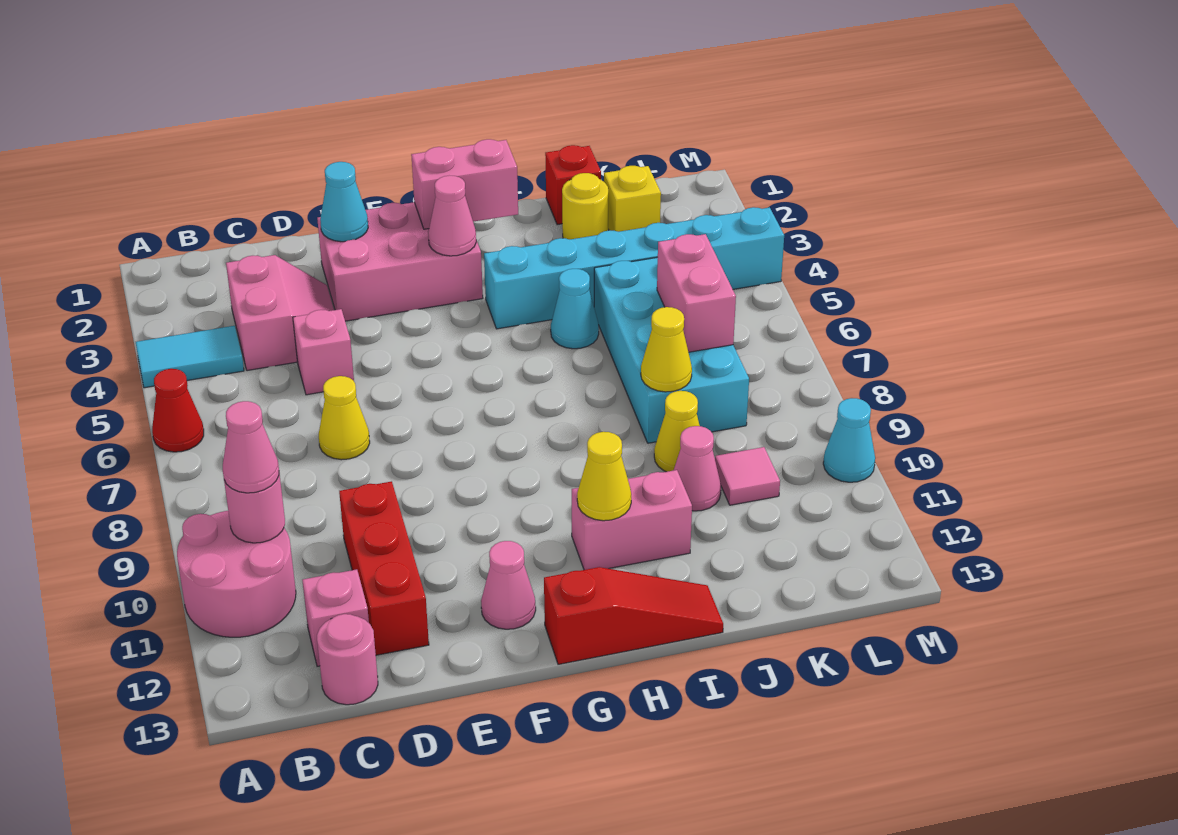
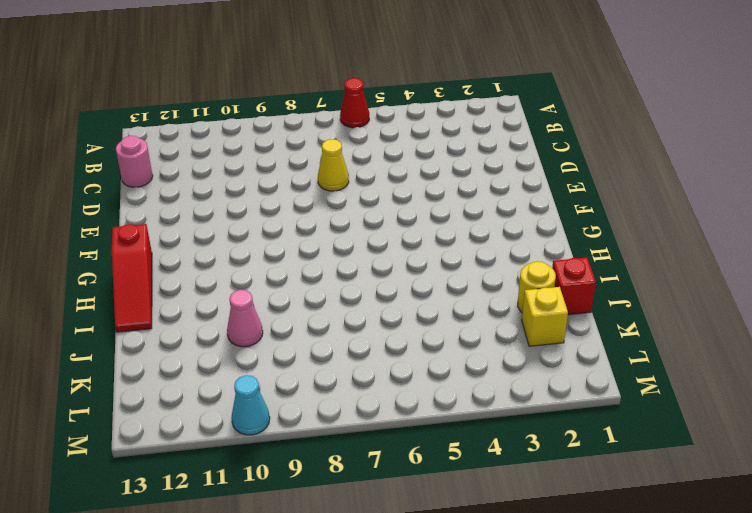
none -> cyan tile A4:B4 level 1
none -> pink round brick A10:B11 level 1
none -> pink slope C3:D4 level 1 top C
none -> pink brick C12 level 1

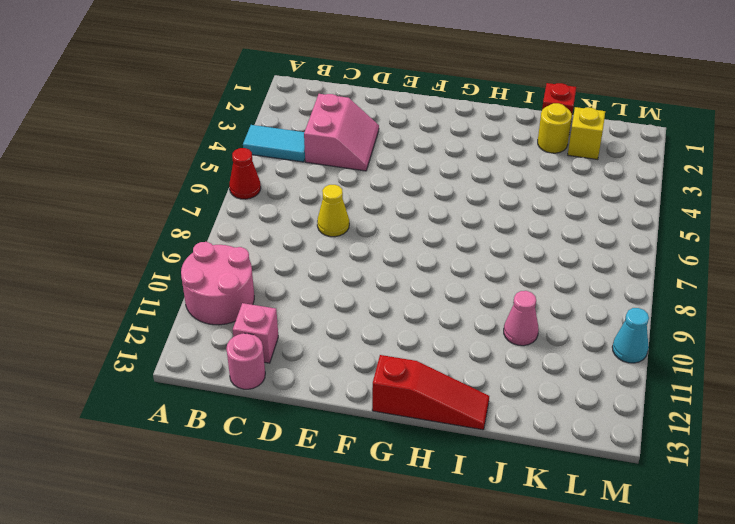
none -> pink brick D5 level 1
none -> red brick D10:D12 level 1
none -> pink brick E2:G3 level 1
none -> pink cone F12 level 1

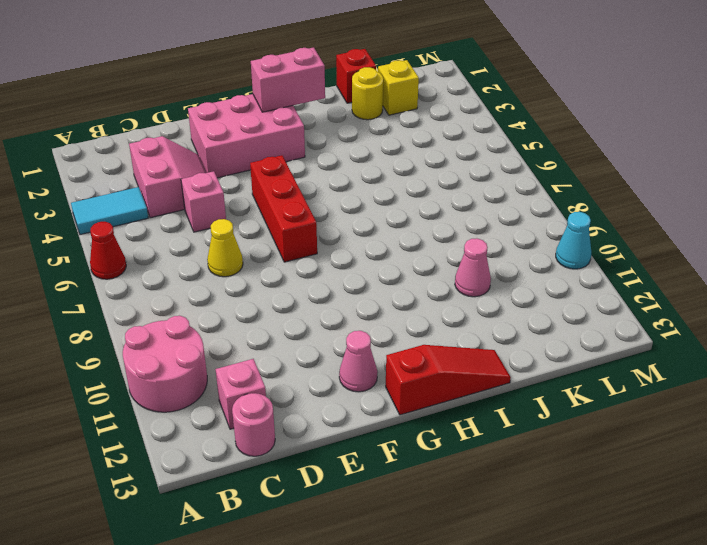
red brick F5:F7 level 1 -> red brick D10:D12 level 1
none -> cyan brick H4:M4 level 1
none -> pink brick H11:I11 level 1
none -> cyan cone I5 level 1
none -> cyan brick J5:K8 level 1

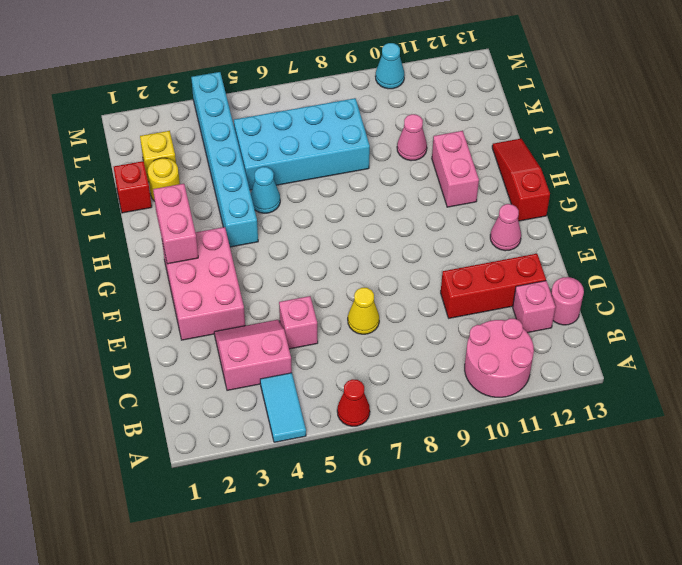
none -> yellow cone J9 level 1
none -> pink tile K10 level 1
none -> pink round brick B10 level 2
none -> cyan cone E2 level 2

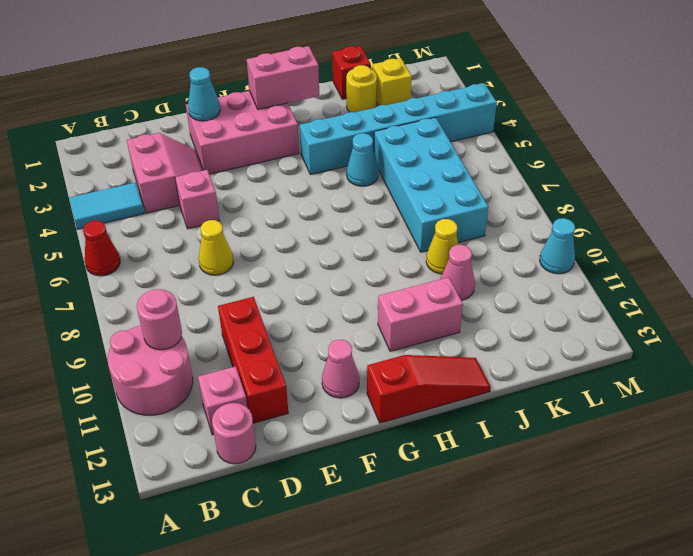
none -> pink tile K10 level 1
none -> pink cone G3 level 2
none -> yellow cone H11 level 2
none -> yellow cone J8 level 2

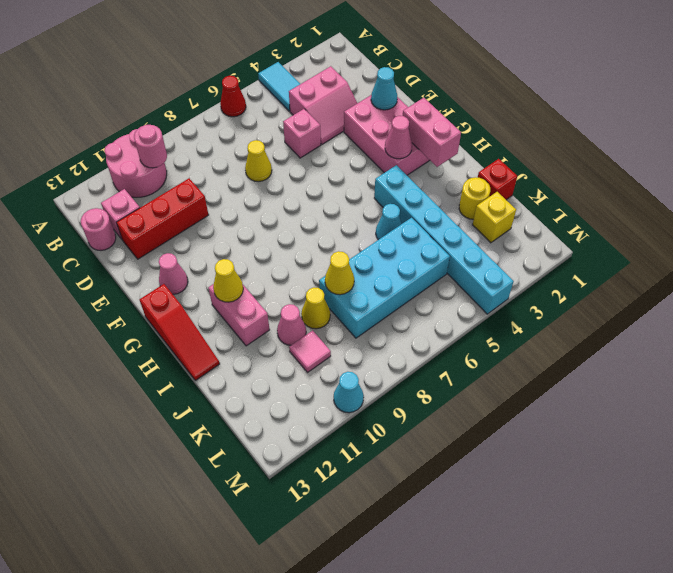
none -> pink brick K6:K7 level 2
none -> pink cone B10 level 3

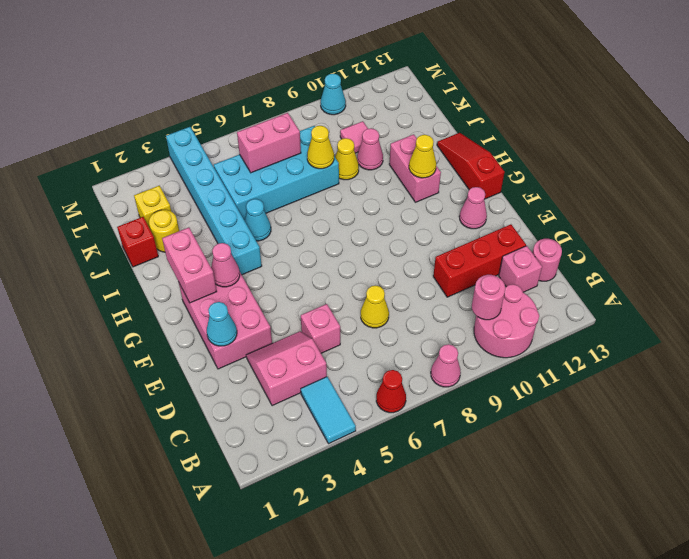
pink cone A8 level 1 -> pink cone B10 level 3

